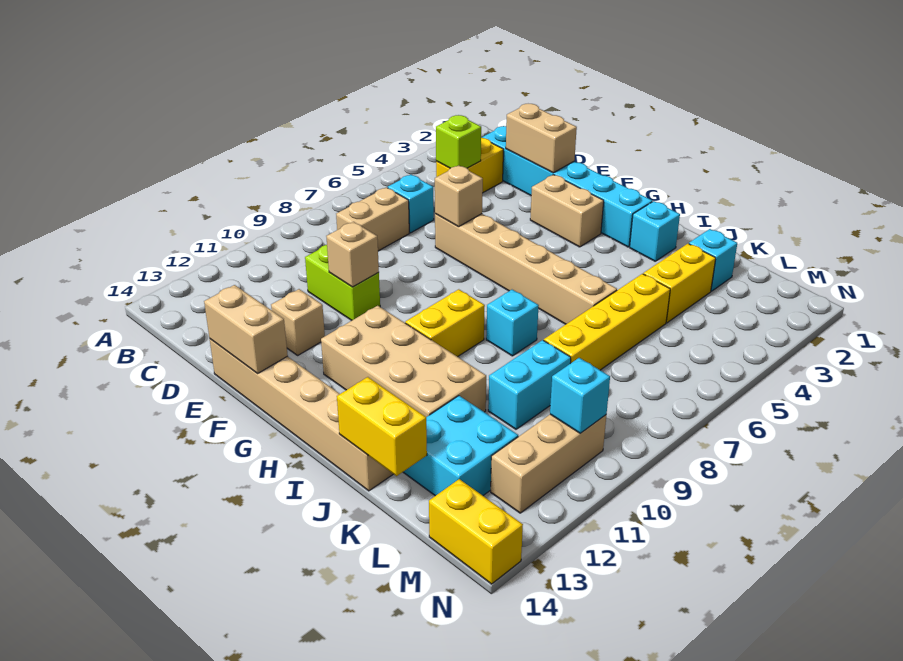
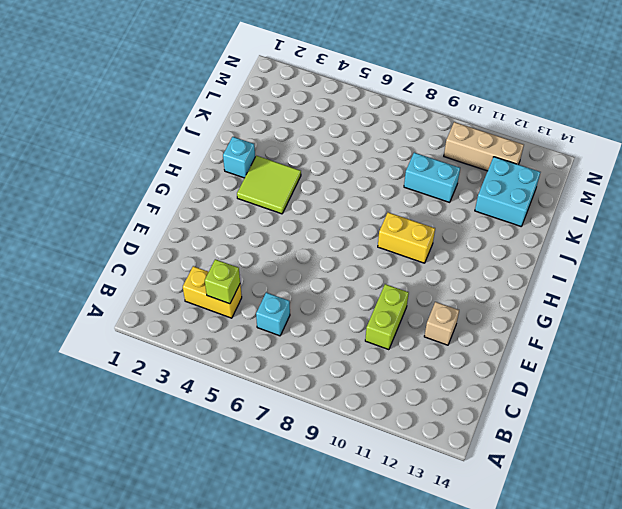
lime tile H3:I4 level 1 -> none
none -> cyan brick C2:H2 level 1
none -> tan brick C7:C8 level 1
none -> tan brick E6:J6 level 1

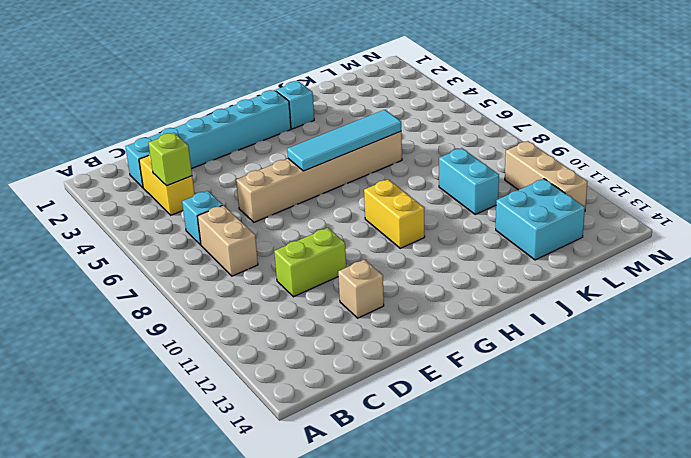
cyan tile G6:J6 level 2 -> none
none -> tan brick E14:J14 level 1
none -> tan brick F3:G3 level 1
none -> tan brick G11:J12 level 1

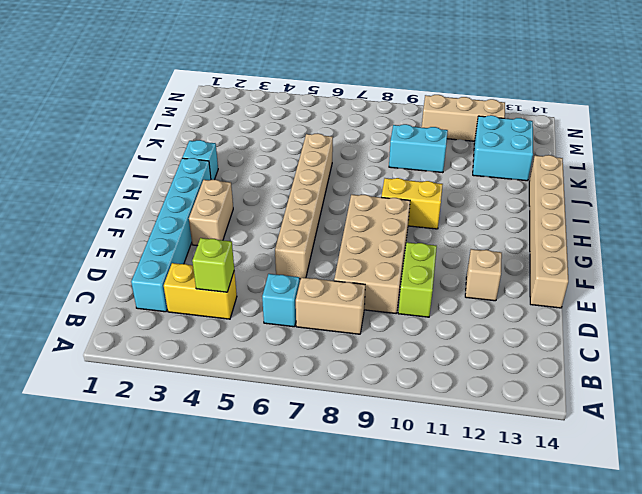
tan brick D8:G9 level 1 -> tan brick G11:J12 level 1
none -> cyan brick I8 level 1
none -> cyan brick K2 level 1
none -> yellow brick K3:K4 level 1

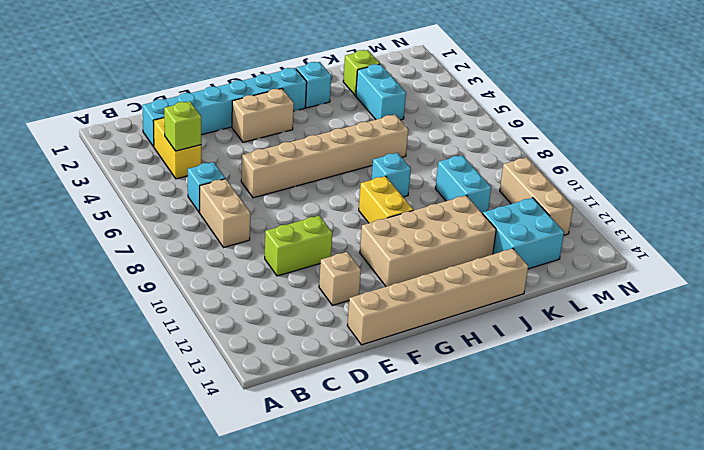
lime brick K2 level 1 -> cyan brick K2 level 1
cyan brick K3:K4 level 1 -> yellow brick K3:K4 level 1
none -> yellow brick K5:K8 level 1
none -> yellow brick M14:N14 level 1
none -> tan brick D2:E2 level 2

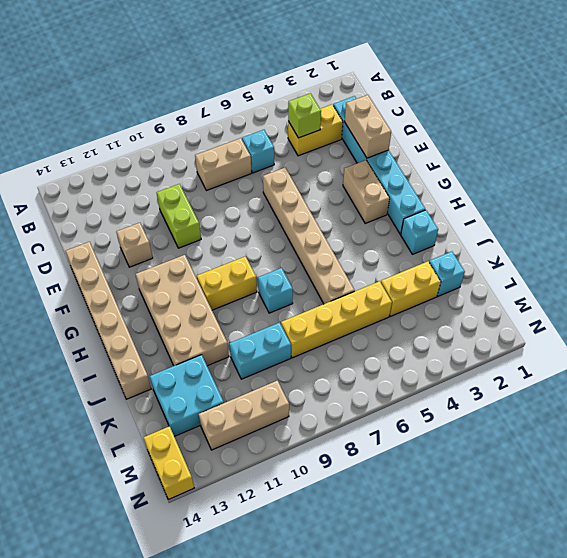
none -> tan brick E6 level 2
none -> tan brick E10 level 2
none -> tan brick E14:F14 level 2

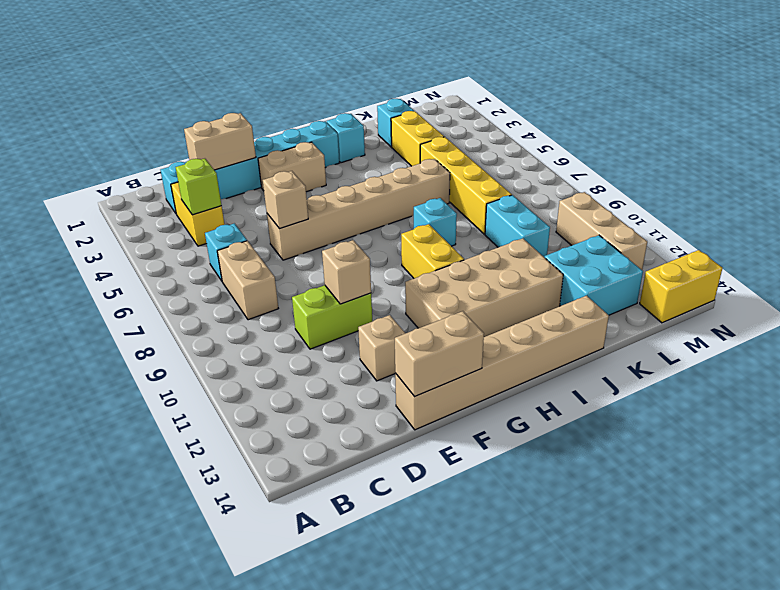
none -> yellow brick J14:K14 level 2
none -> cyan brick M10 level 2

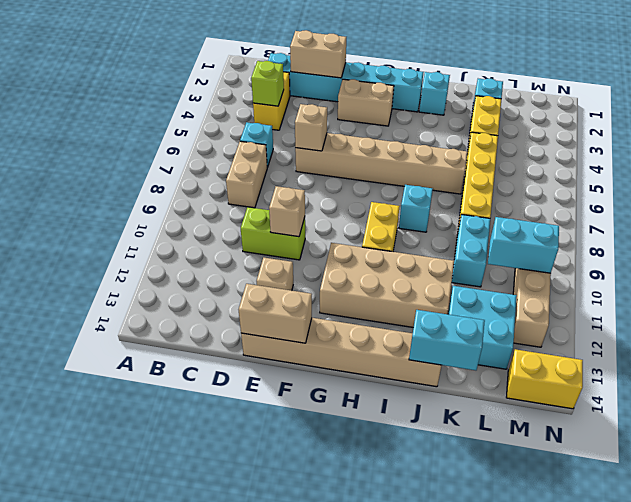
cyan brick J14:K14 level 2 -> yellow brick J14:K14 level 2
cyan brick L10:M10 level 2 -> cyan brick M10 level 2

